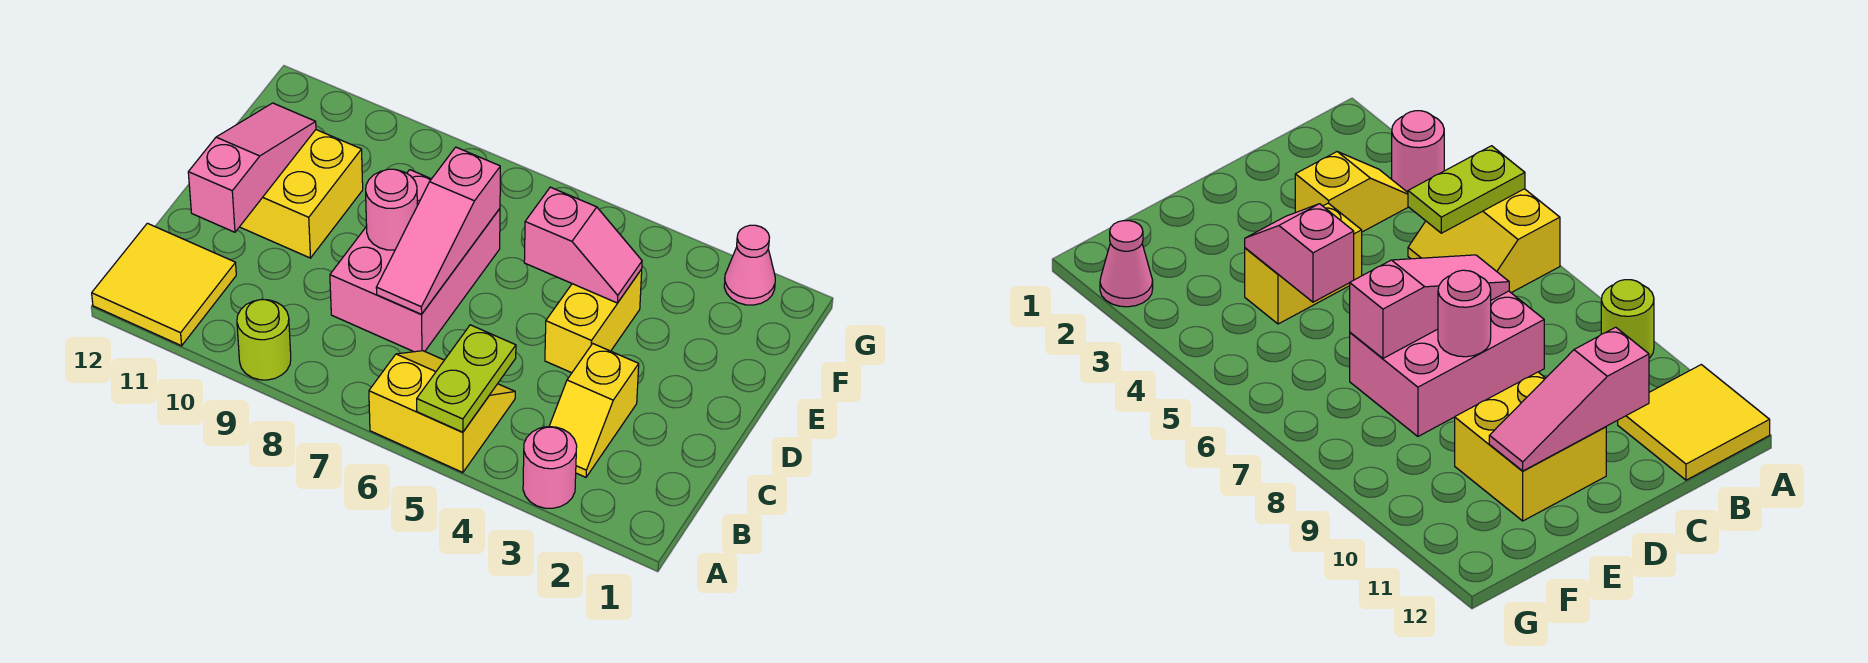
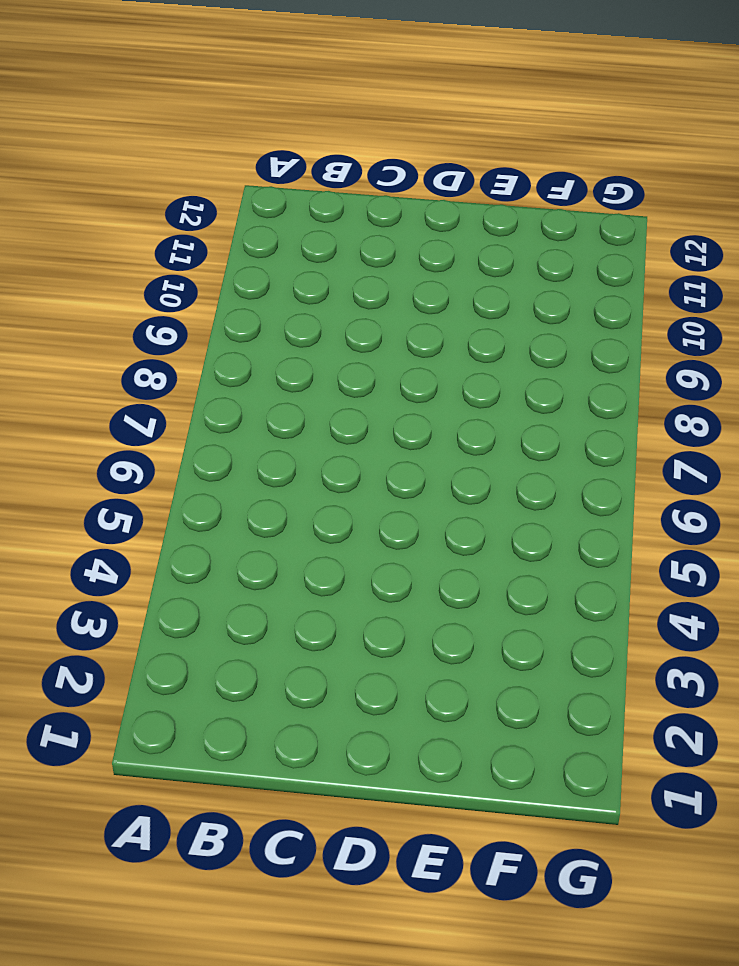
none -> pink round brick A3 level 1
none -> yellow slope A5:B6 level 1 top A
none -> lime round brick A9 level 1

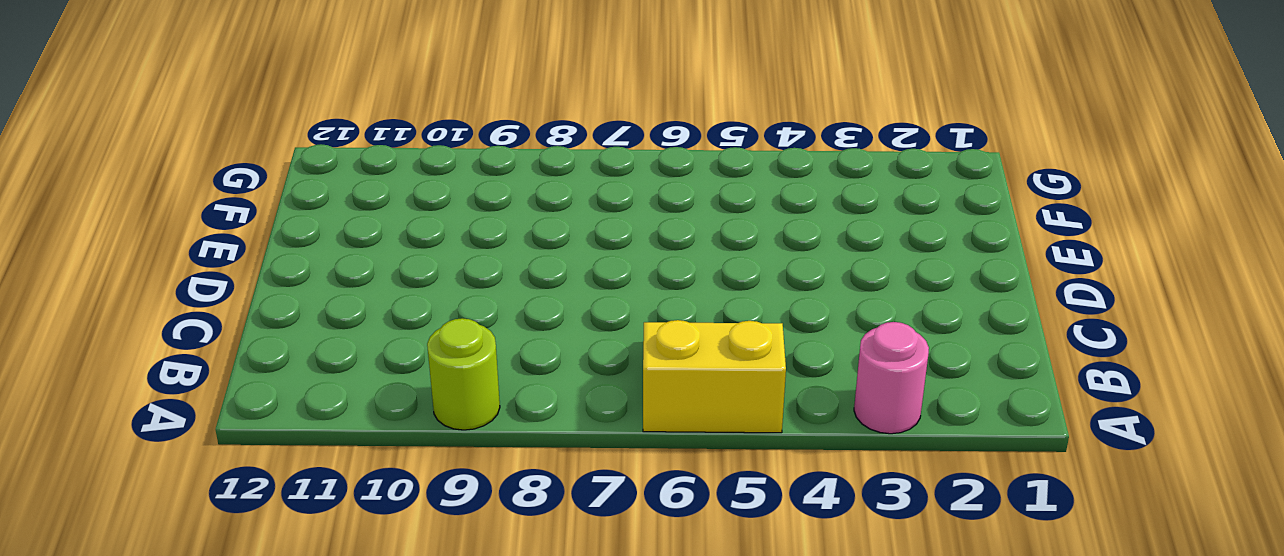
none -> yellow tile A11:B12 level 1
none -> yellow slope B3:C3 level 1 top C
none -> pink brick C7:E8 level 1

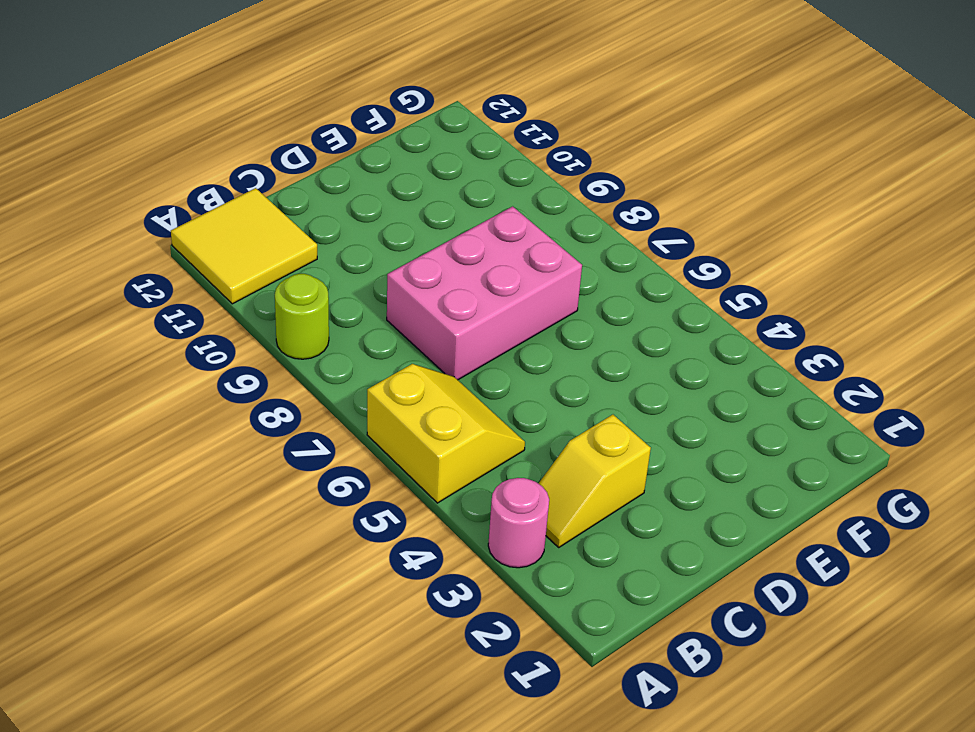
none -> yellow brick D4:E4 level 1
none -> yellow brick D10:E11 level 1
none -> pink cone G2 level 1

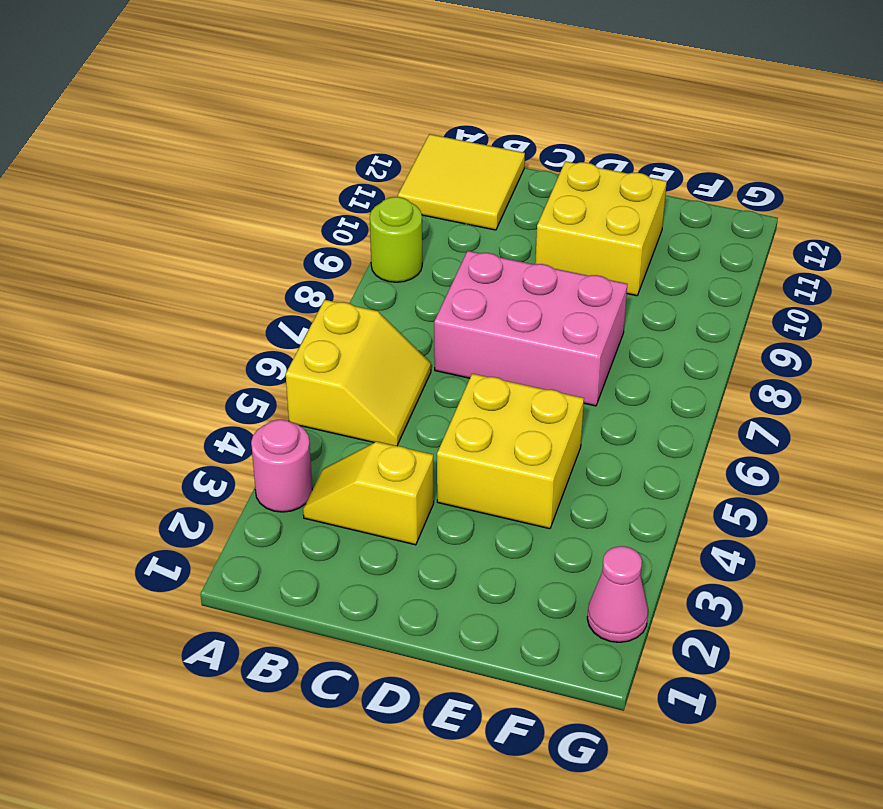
yellow brick D4:E5 level 1 -> yellow brick D4:E4 level 1
none -> lime plate A5:B5 level 2
none -> pink slope C7:E7 level 2 top E
none -> pink slope C11:E11 level 2 top C

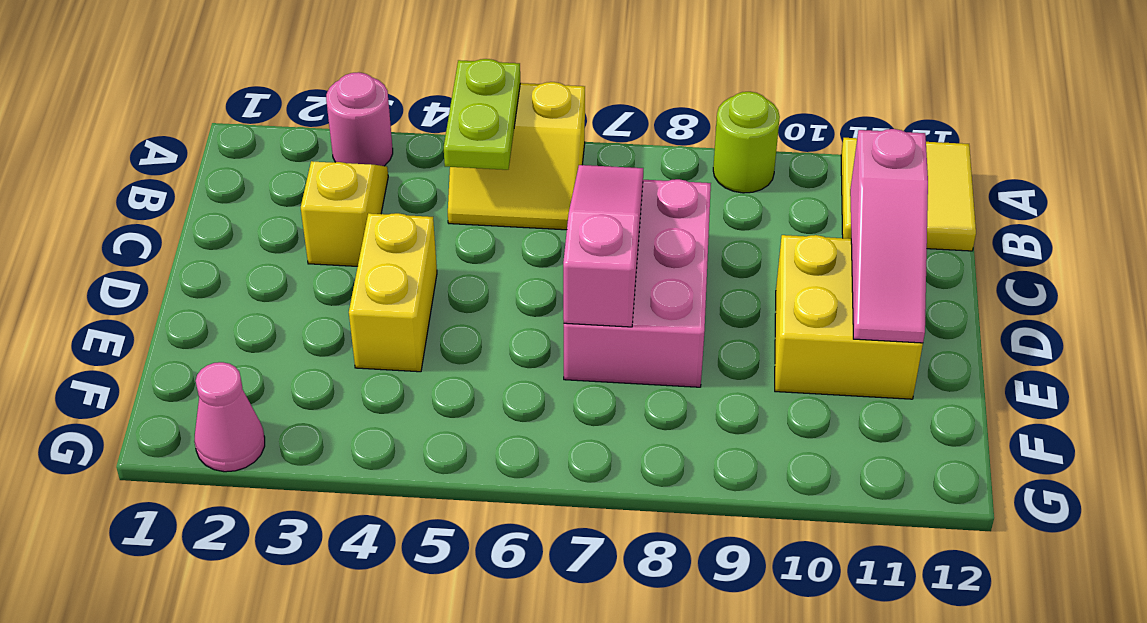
none -> pink round brick D8 level 2
none -> pink slope E4:E5 level 2 top 5

